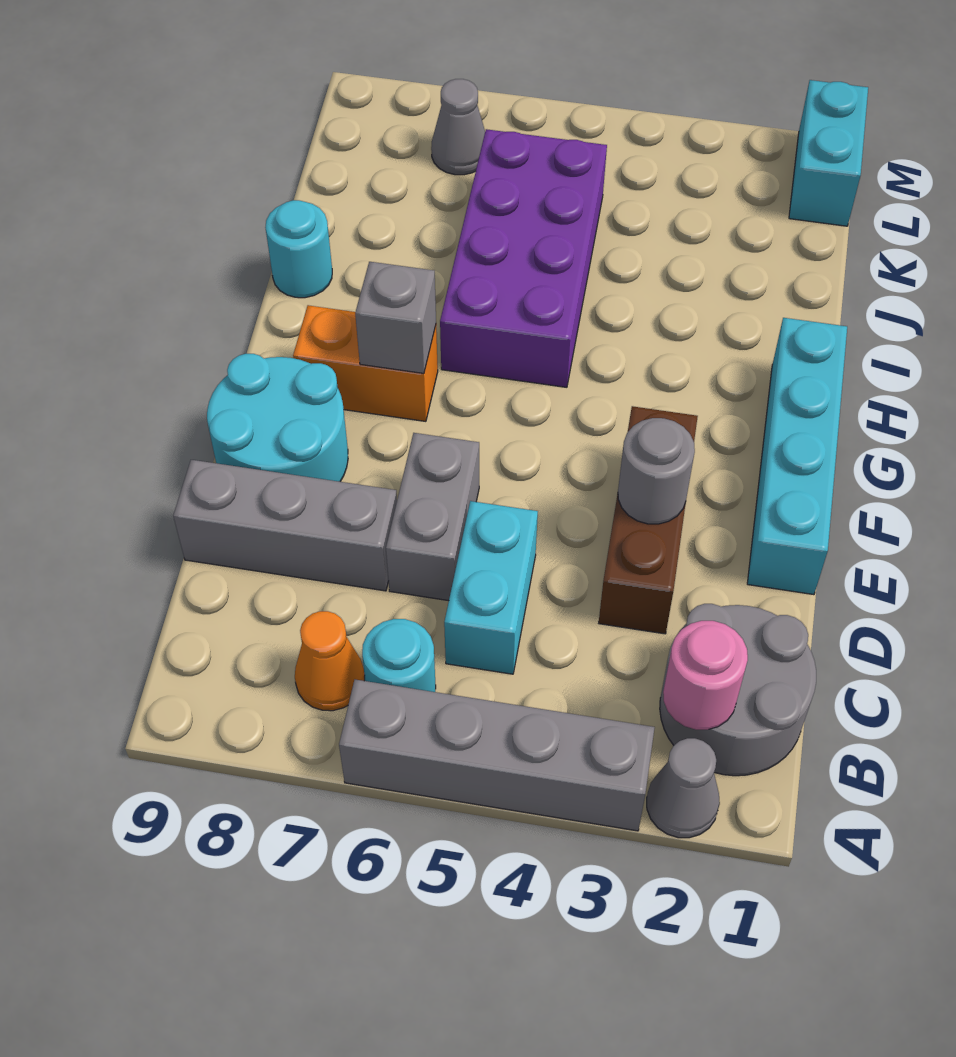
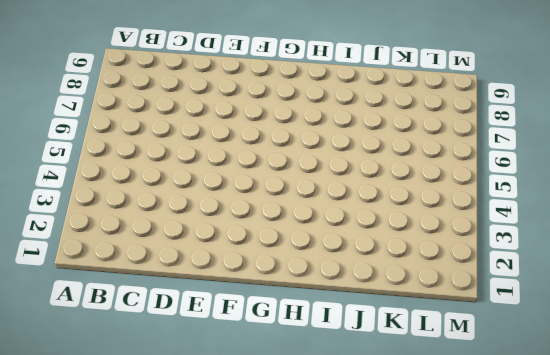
none -> grey cone A2 level 1
none -> grey brick A3:A6 level 1
none -> grey round brick B1:C2 level 1

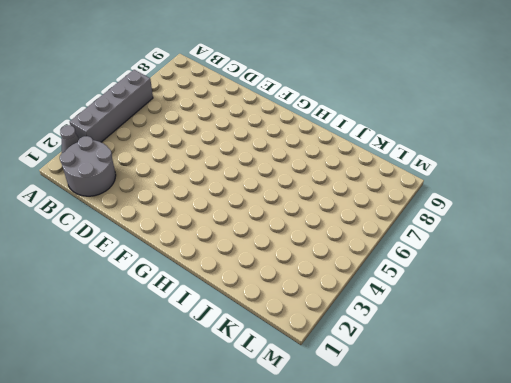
none -> cyan round brick B6 level 1
none -> orange cone B7 level 1
none -> cyan brick C5:D5 level 1

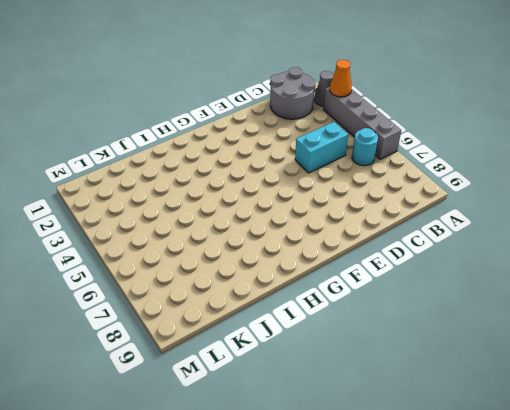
orange cone A3 level 2 -> orange cone B7 level 1
none -> brown brick D3:F3 level 1
none -> grey brick D6:E6 level 1
none -> grey brick D7:D9 level 1

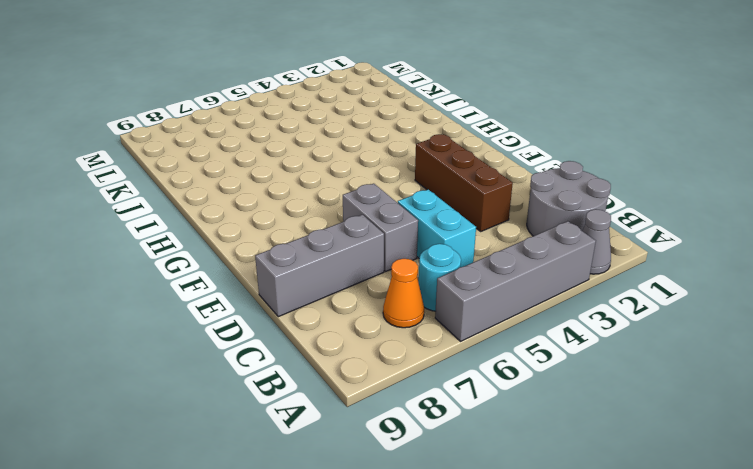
none -> cyan brick E1:H1 level 1
none -> cyan round brick E8:F9 level 1
none -> orange brick G7:G8 level 1

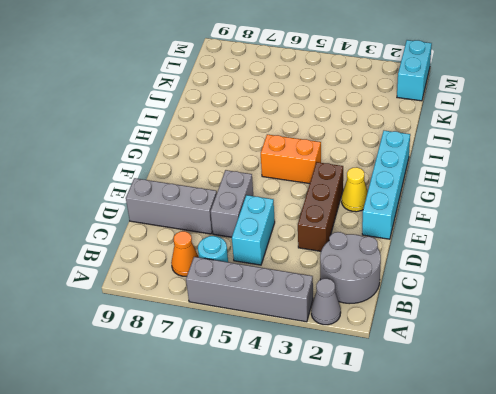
yellow cone F2 level 1 -> none
orange brick G4:G5 level 1 -> orange brick G7:G8 level 1
none -> cyan round brick E8:F9 level 1
none -> purple brick H5:K6 level 1
none -> cyan round brick I9 level 1

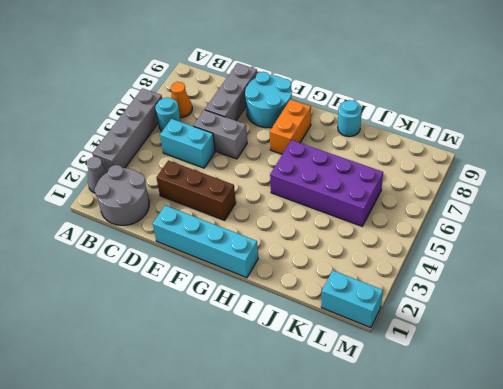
none -> grey cone L7 level 1
none -> pink round brick B2 level 2
none -> grey round brick E3 level 2

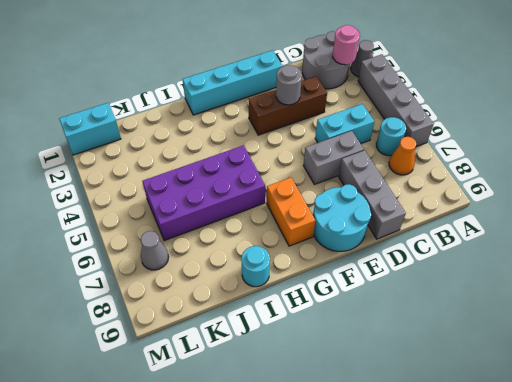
none -> grey brick G7 level 2

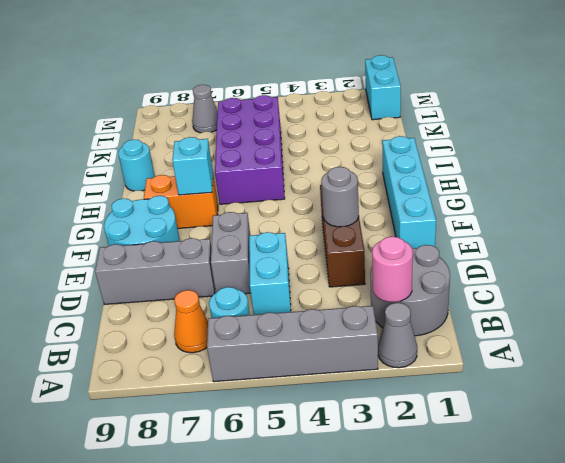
cyan brick G7 level 2 -> grey brick G7 level 2

